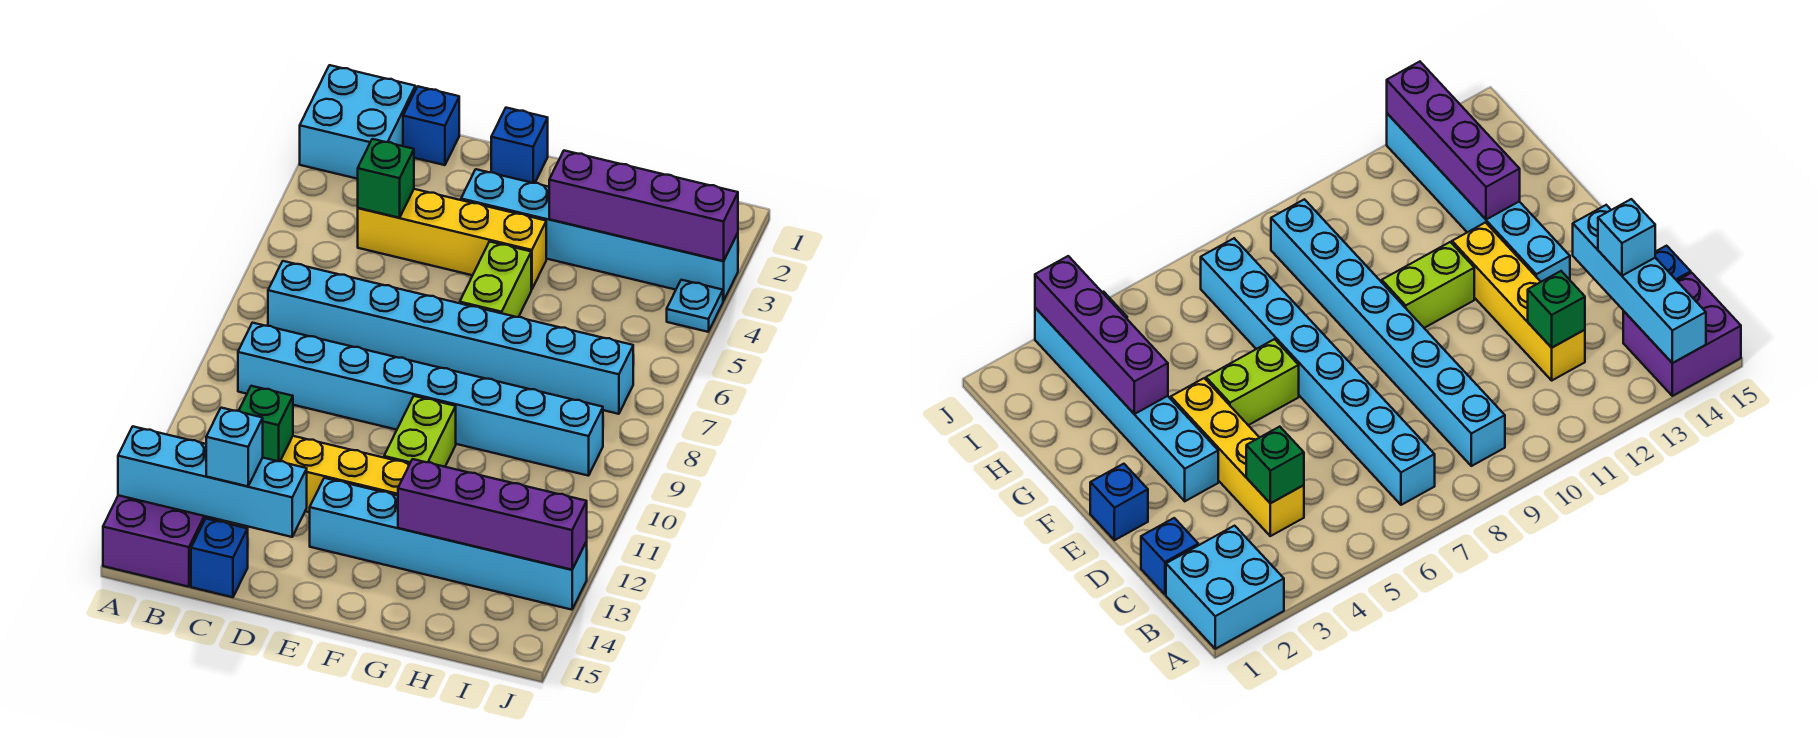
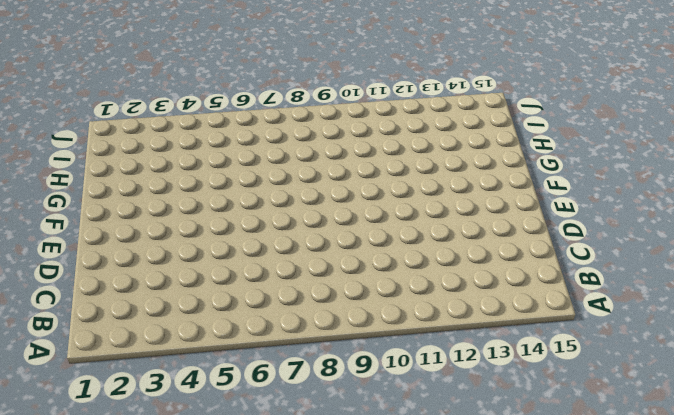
none -> cyan brick A1:B2 level 1
none -> purple brick A14:B15 level 1
none -> cyan brick B7:I7 level 1

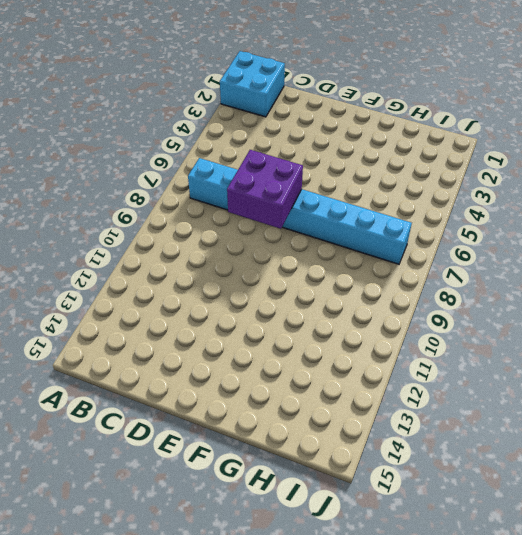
purple brick D7:E8 level 2 -> purple brick A14:B15 level 1
none -> cyan brick B9:I9 level 1
none -> blue brick C1 level 1
none -> yellow brick C4:F4 level 1

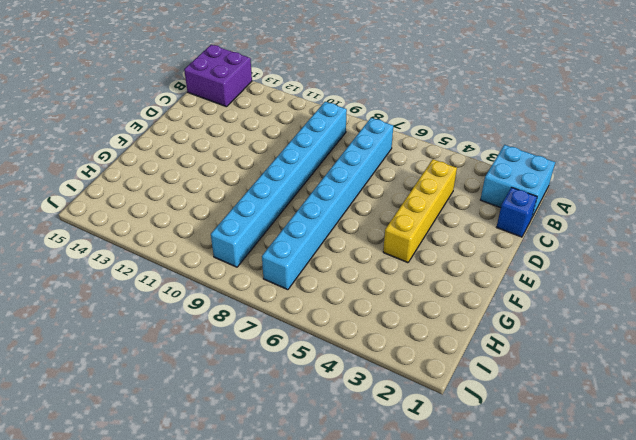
none -> yellow brick C12:F12 level 1
none -> blue brick C15 level 1
none -> blue brick E1 level 1

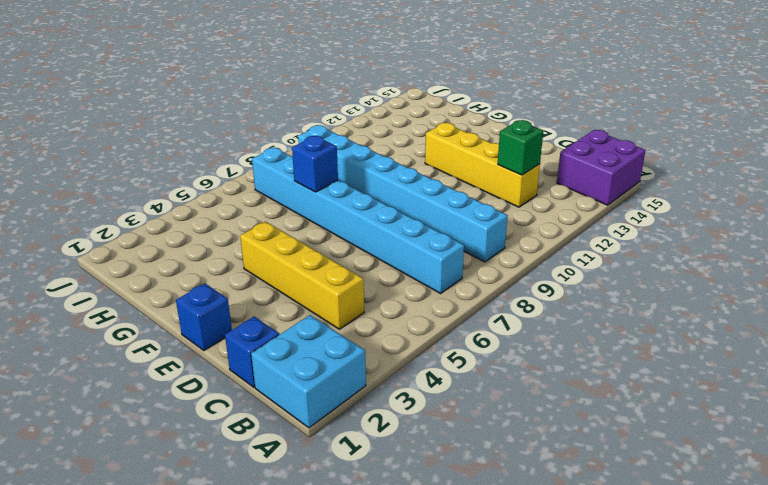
blue brick G7 level 2 -> blue brick C15 level 1
none -> cyan brick E3:J3 level 1
none -> cyan brick E13:J13 level 1
none -> lime brick F5:F6 level 1

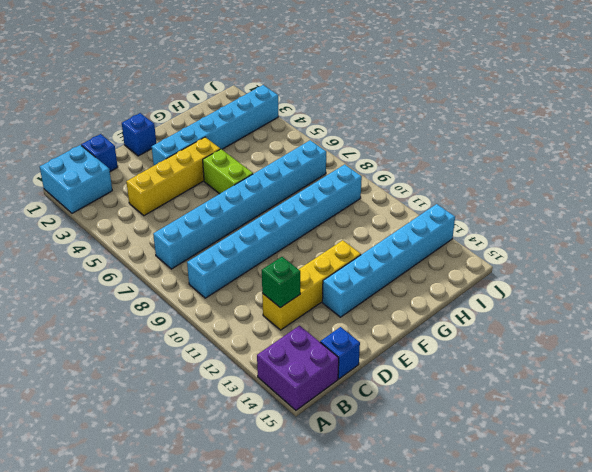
none -> lime brick F10:F11 level 1
none -> cyan plate J4 level 1
none -> cyan brick A14:D14 level 2

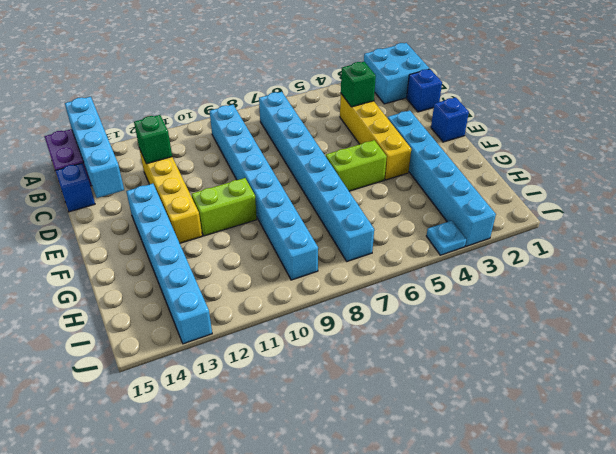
none -> purple brick G3:J3 level 2
none -> purple brick G13:J13 level 2
none -> cyan brick C14 level 3

